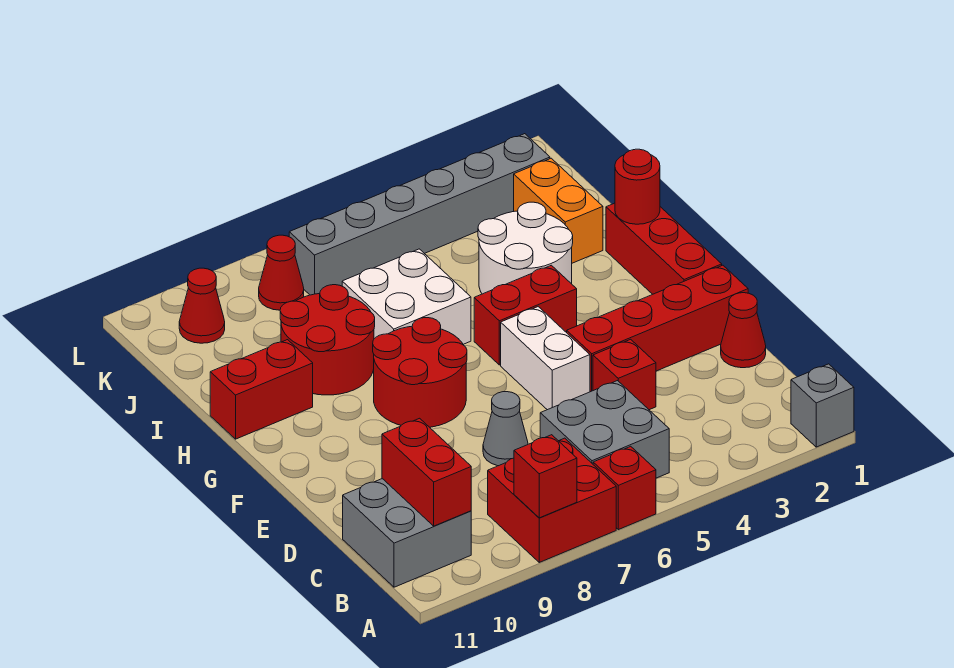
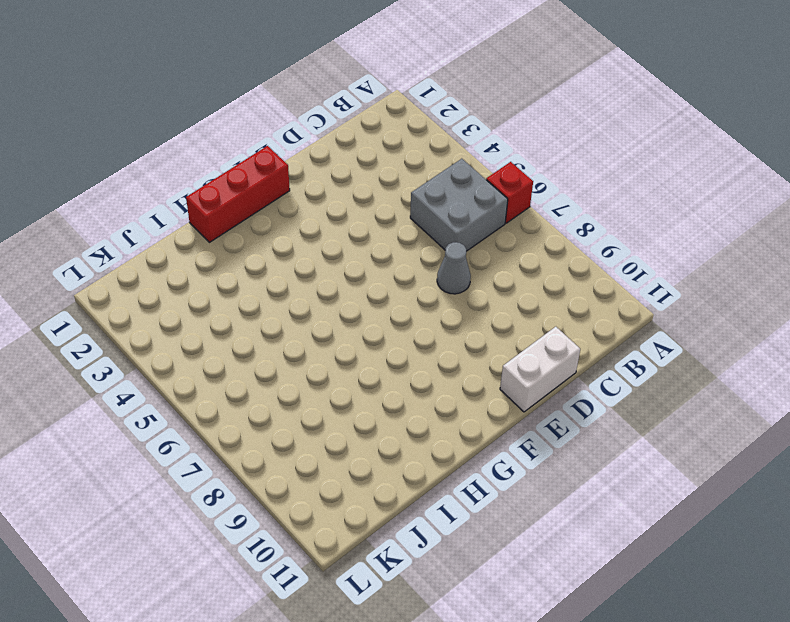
white brick D11:E11 level 1 -> white brick E5:F5 level 1
none -> grey brick A1 level 1
none -> red brick A7:B8 level 1
none -> grey brick B10:C11 level 1

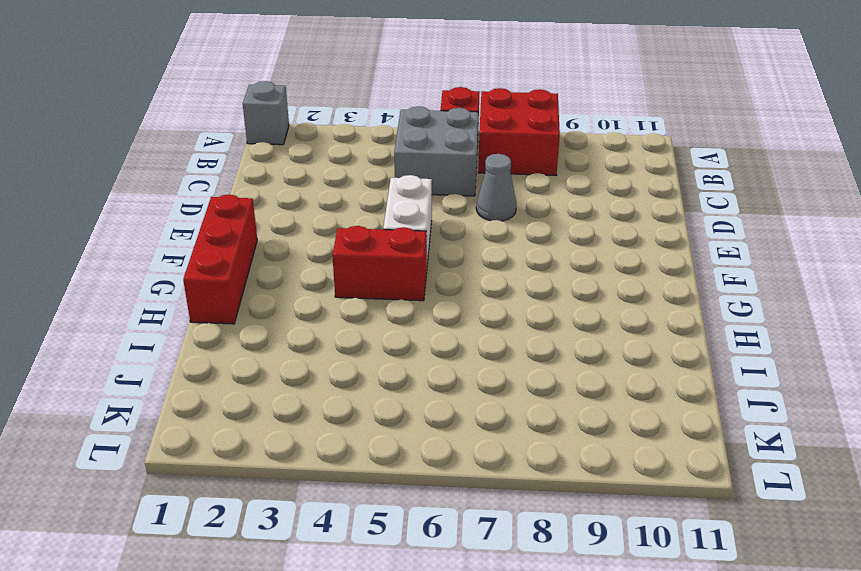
none -> grey brick B10:C11 level 1
none -> red cone D1 level 1
none -> red brick D4 level 1

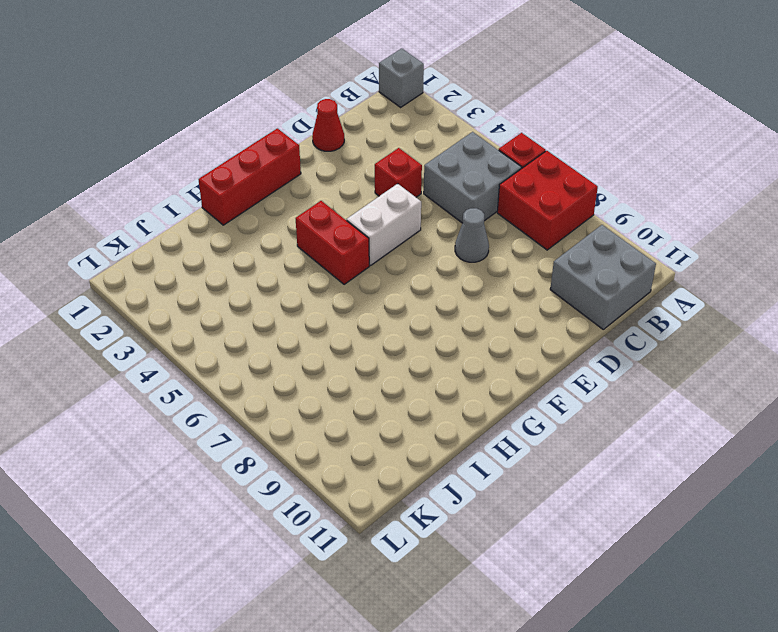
none -> red brick E1:E4 level 1
none -> red round brick F7:G8 level 1
none -> white round brick H3:I4 level 1

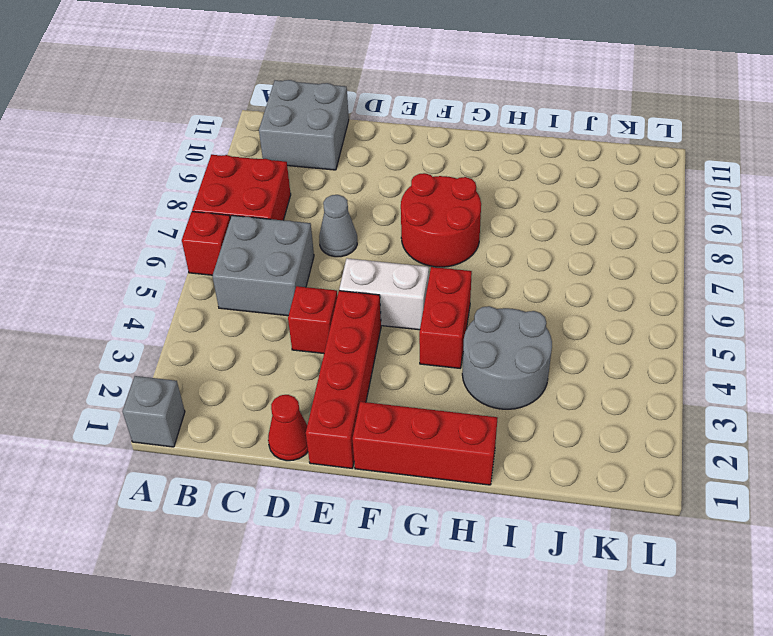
grey round brick H3:I4 level 1 -> white round brick H3:I4 level 1
none -> white brick H6:I7 level 1
none -> red round brick H8:I9 level 1
none -> red brick H10:H11 level 1

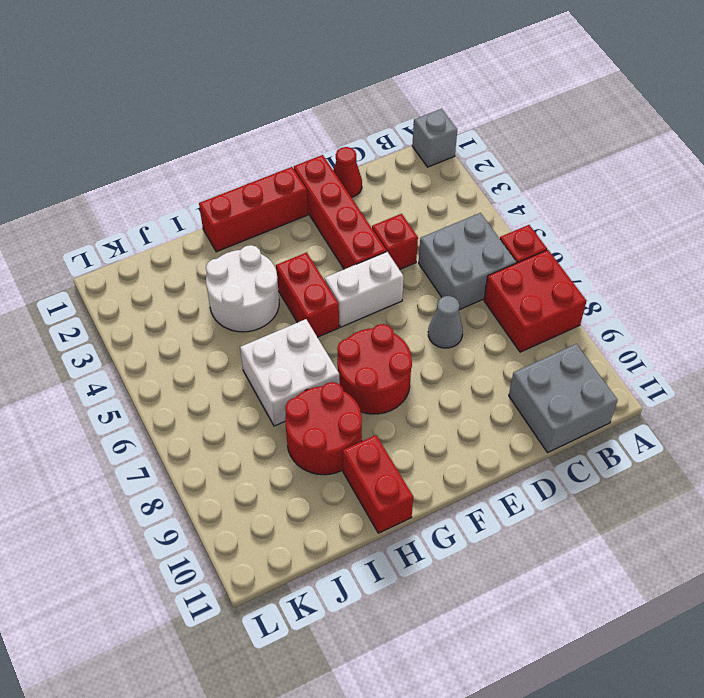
none -> orange brick I2:J2 level 1
none -> grey brick K2:K7 level 1
none -> red cone K8 level 1

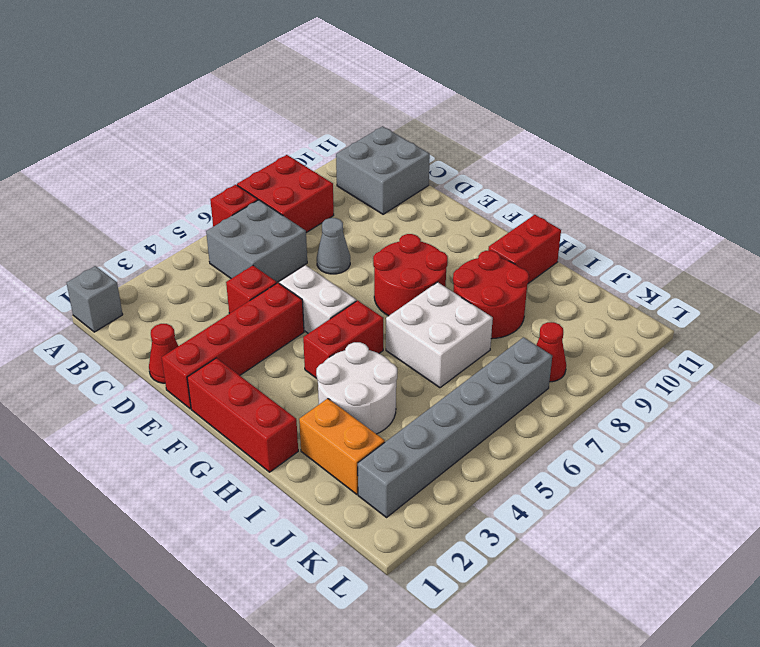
none -> red cone K10 level 1
none -> red brick A8 level 2
none -> red brick B10:C10 level 2

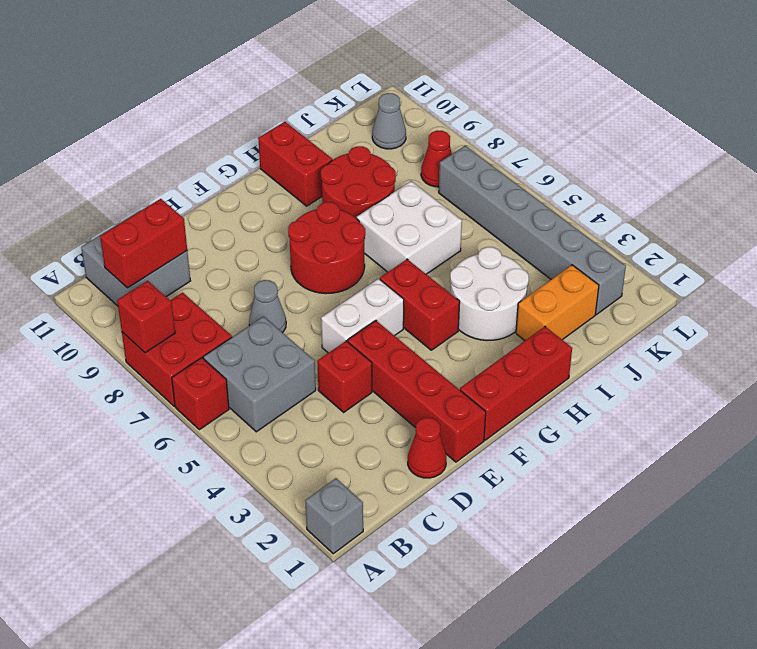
grey cone K10 level 1 -> red cone K10 level 1
none -> red round brick H1 level 2

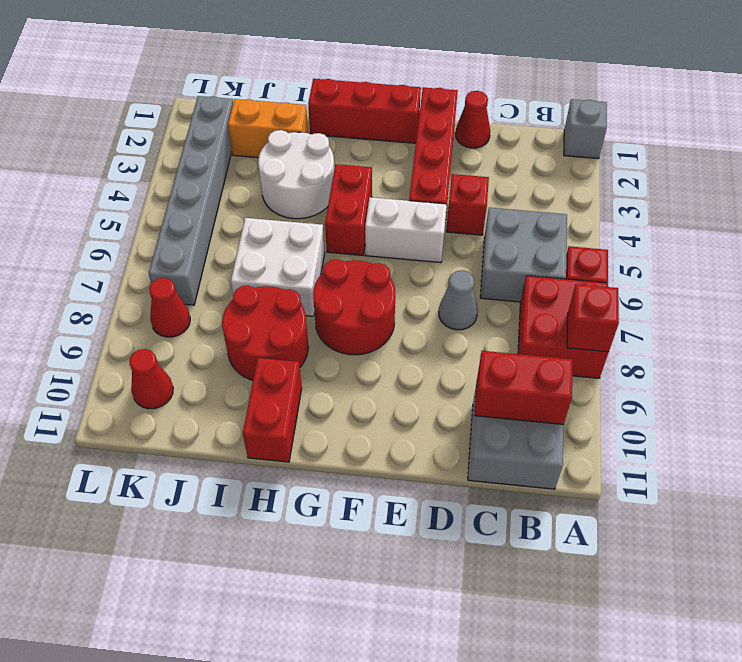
none -> red round brick H1 level 2

